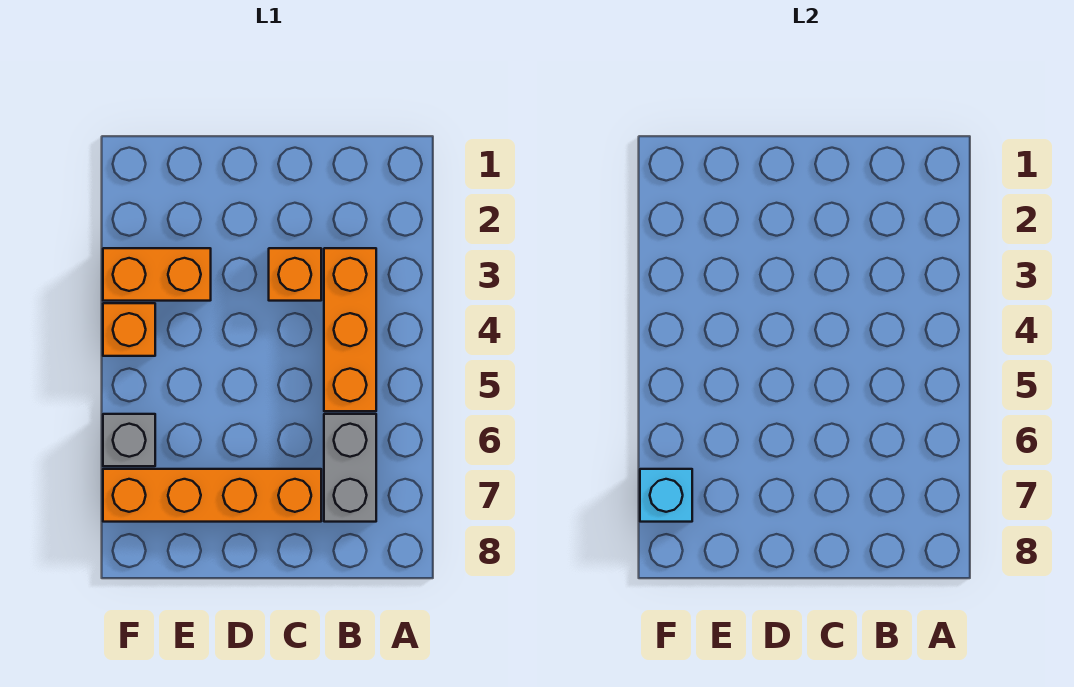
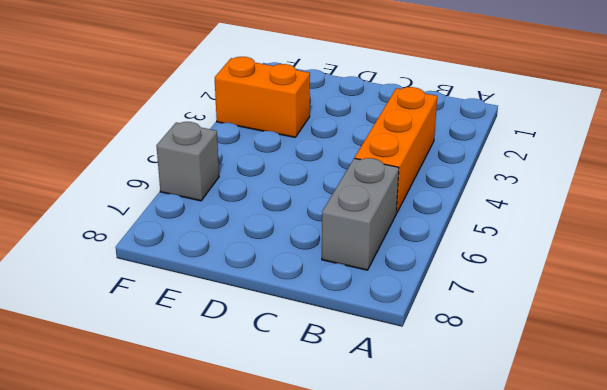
none -> orange brick C3 level 1
none -> orange brick C7:F7 level 1

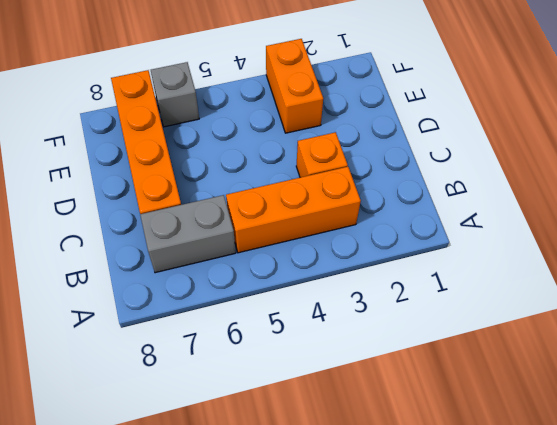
none -> orange brick F4 level 1
none -> cyan brick F7 level 2

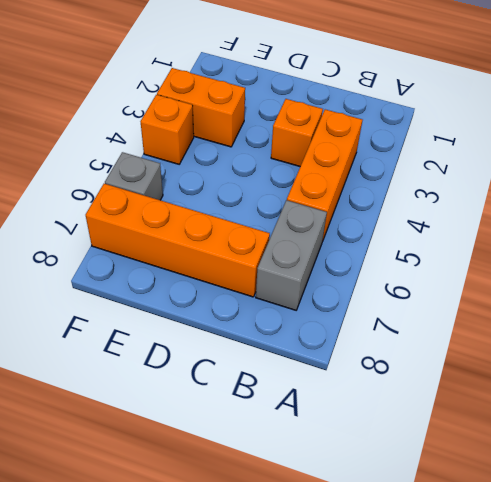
none -> cyan brick F7 level 2

